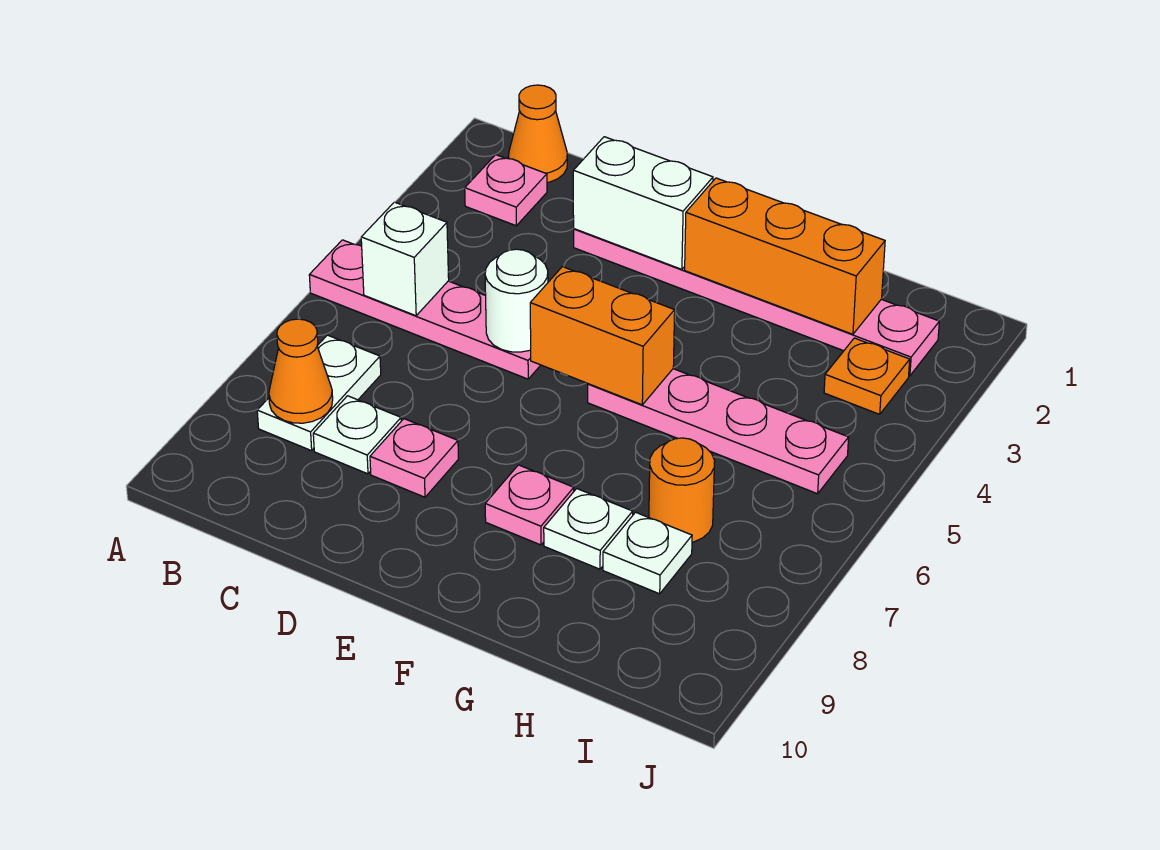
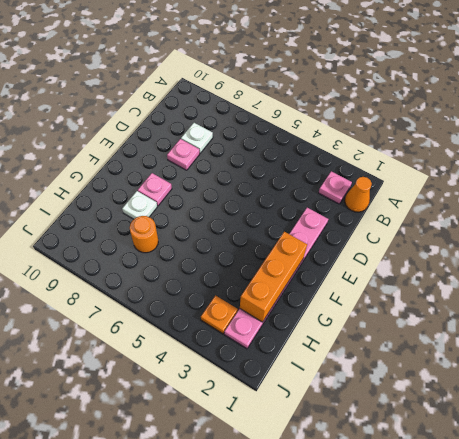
none -> pink plate A5:D5 level 1
none -> white plate B7:B8 level 1
none -> pink plate F5:I5 level 1

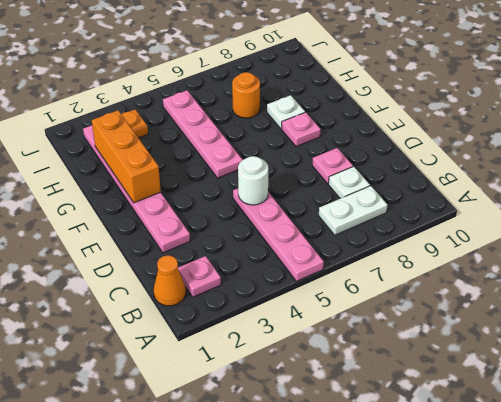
none -> white plate H8 level 1
none -> white brick B5 level 2
none -> orange cone B8 level 2

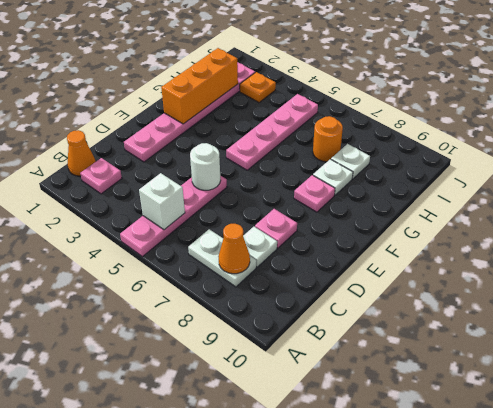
none -> white brick D2:E2 level 2
none -> orange brick E5:F5 level 2

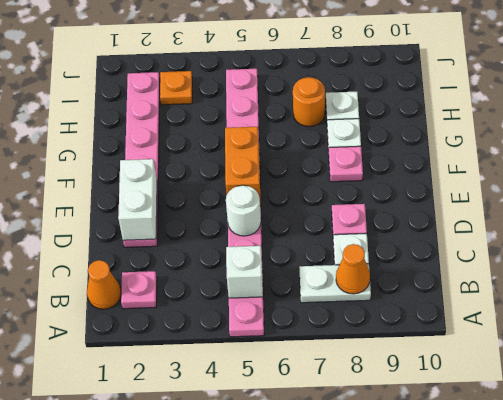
none -> orange brick F2:H2 level 2

